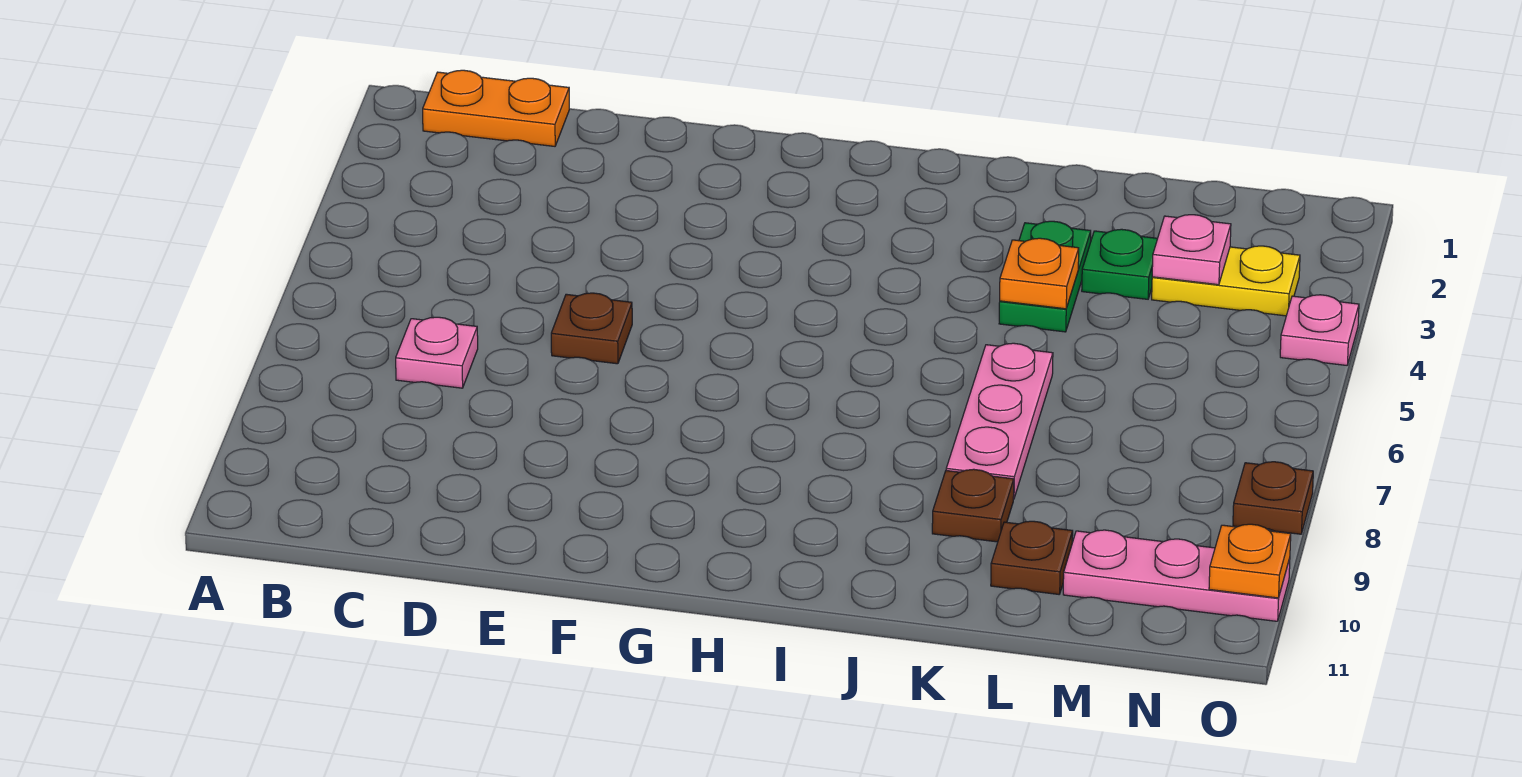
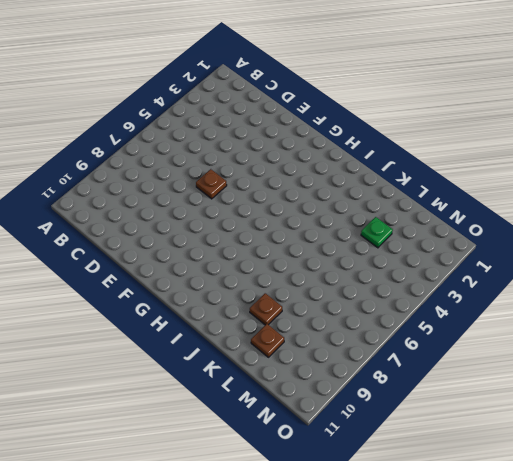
none -> orange plate B1:C1 level 1
none -> pink plate C7 level 1
none -> green plate K3:K4 level 1

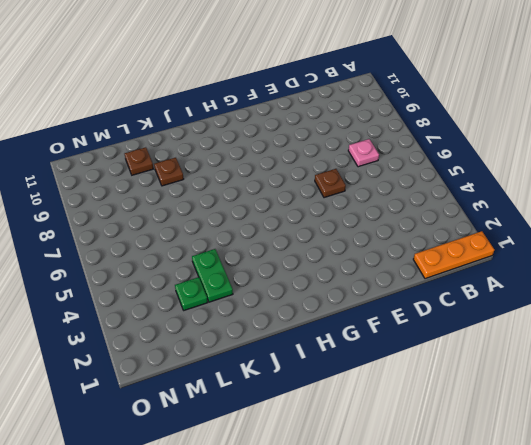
orange plate A1:C1 level 1 -> orange plate B1:C1 level 1
none -> pink plate K6:K8 level 1
none -> yellow plate M3:N3 level 1
none -> pink plate M10:O10 level 1

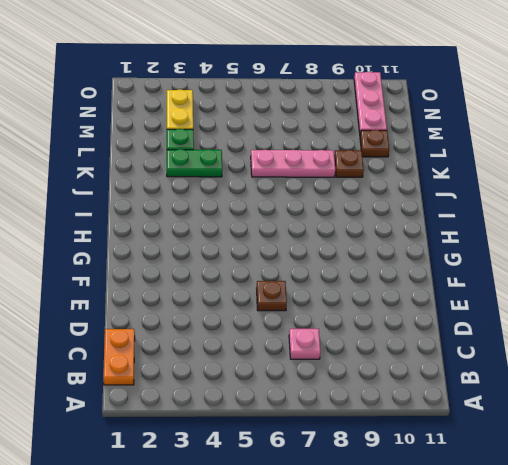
none -> pink plate O4 level 1
none -> brown plate O8 level 1
none -> orange plate K4 level 2

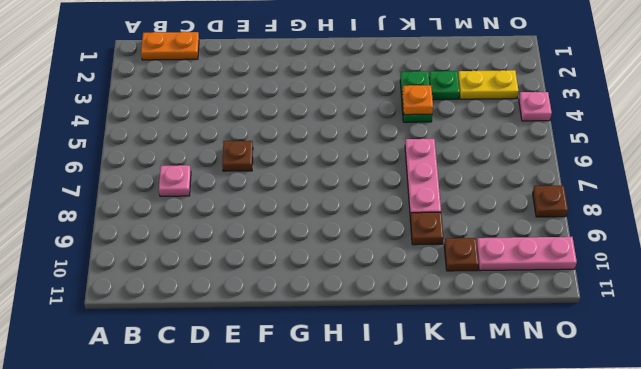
none -> pink plate M3 level 2
none -> orange plate O10 level 2

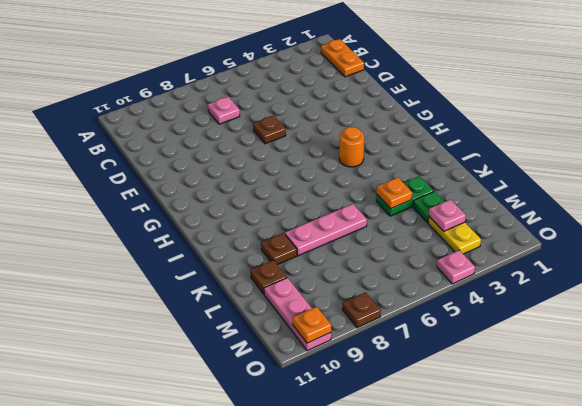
orange round brick H4 level 1 -> none

